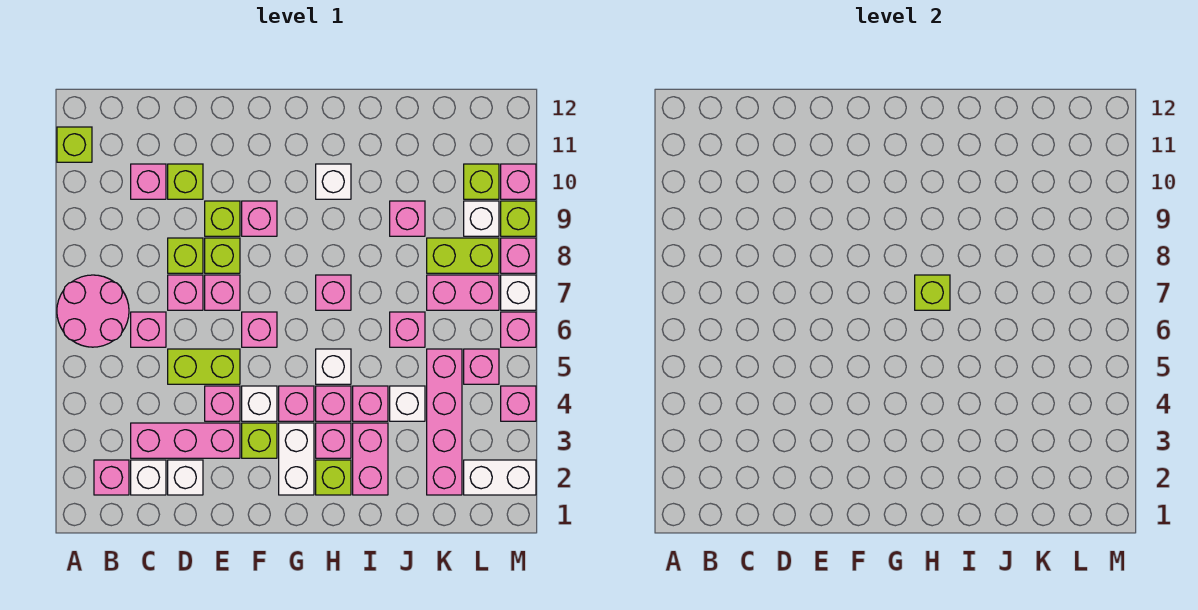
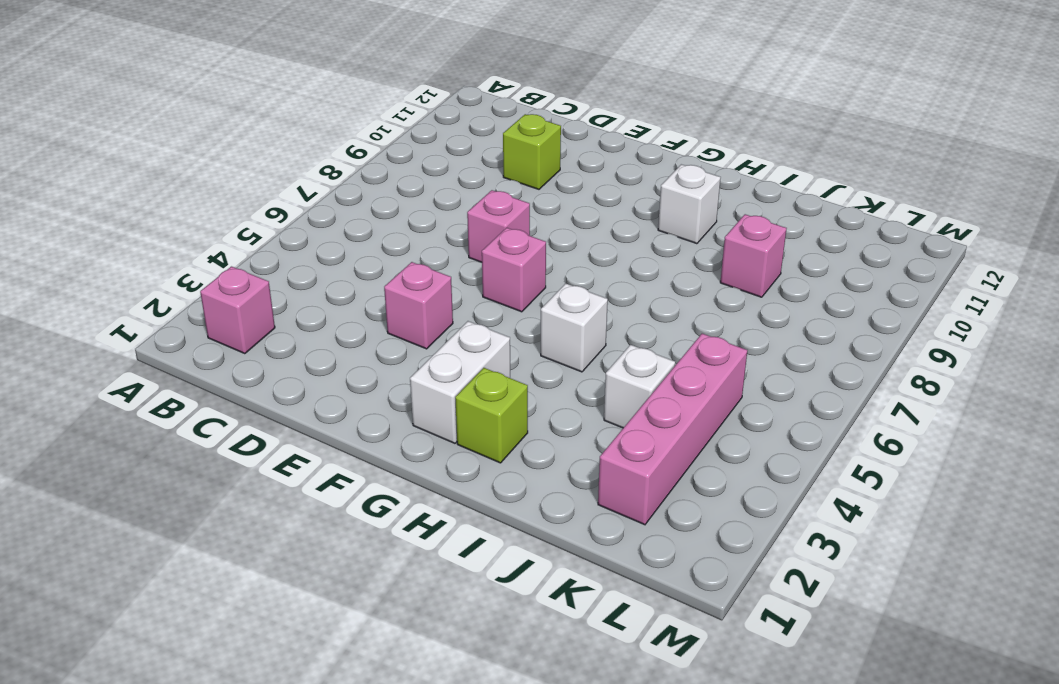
none -> pink round brick A6:B7 level 1
none -> lime brick A11 level 1
none -> white brick C2 level 1
none -> pink brick C3:E3 level 1

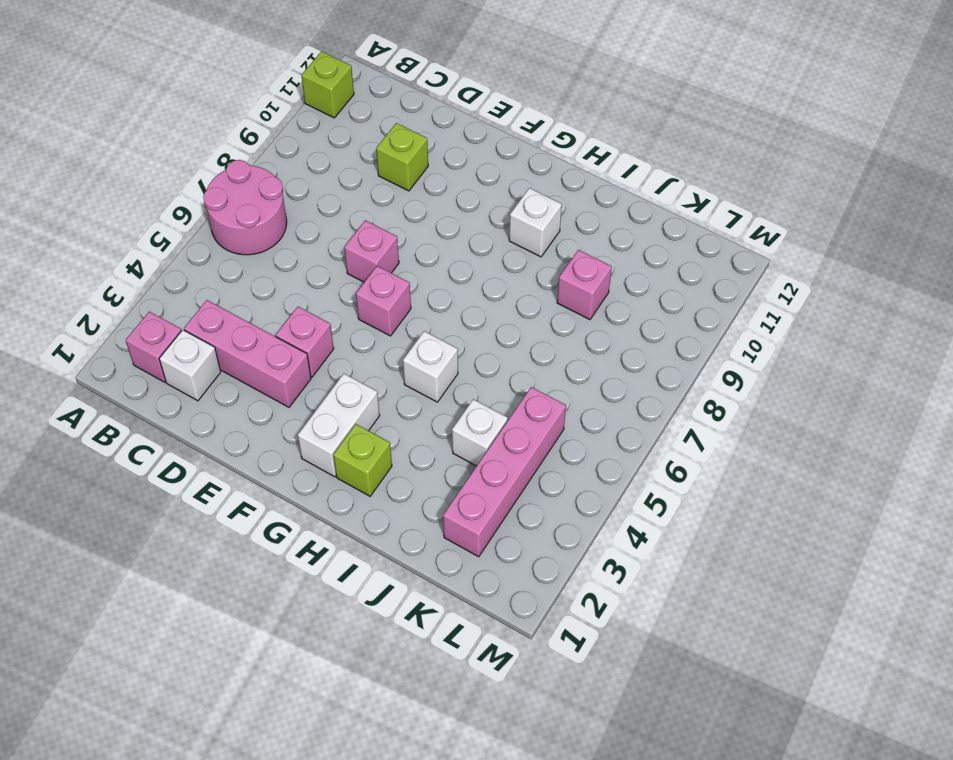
none -> pink brick C6 level 1
none -> pink brick C10 level 1
none -> white brick D2 level 1
none -> lime brick D5:E5 level 1

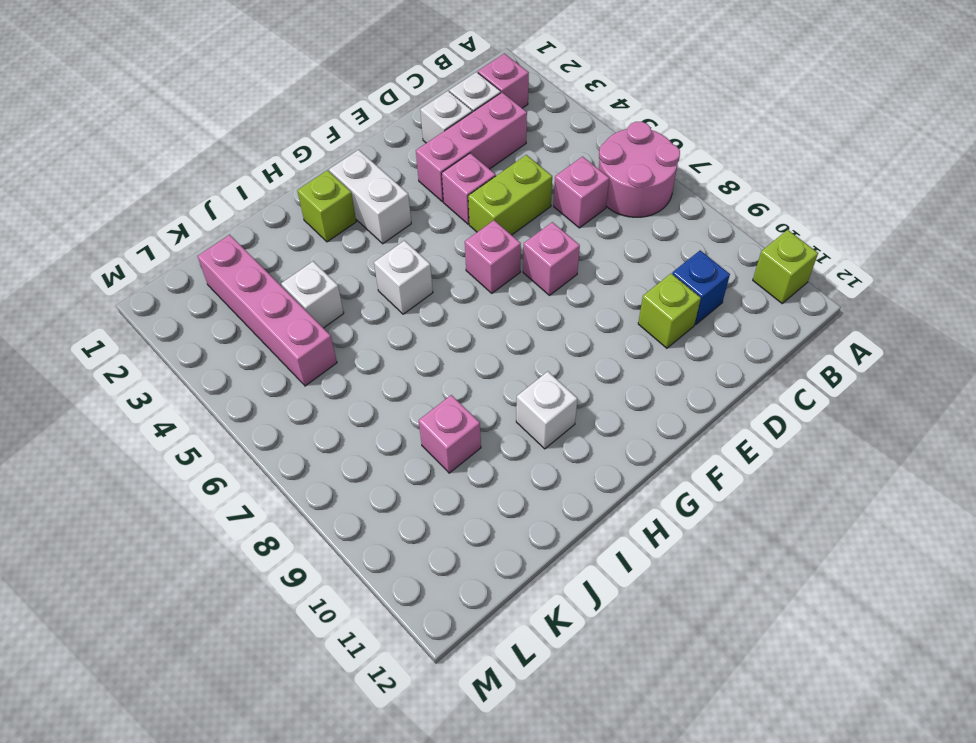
blue brick C10 level 1 -> pink brick C10 level 1
none -> pink brick D7 level 1
none -> lime brick D8 level 1
none -> lime brick E8 level 1
none -> lime brick E9 level 1

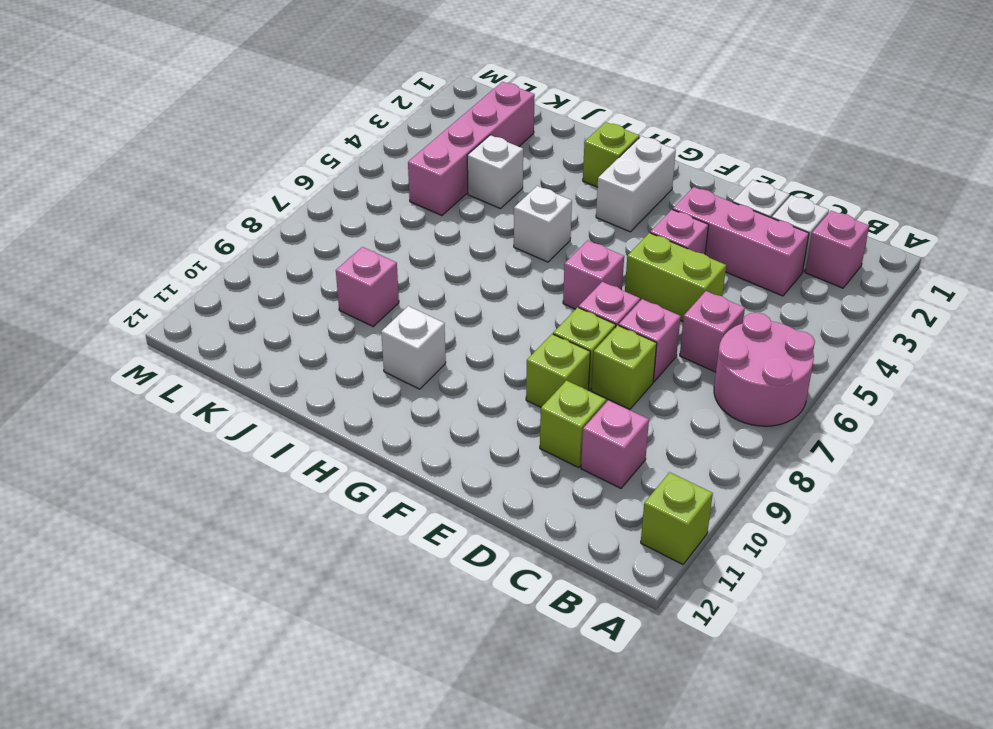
none -> lime brick F3 level 1
none -> white brick F4 level 1
none -> pink brick F9 level 1
none -> pink brick G4 level 1

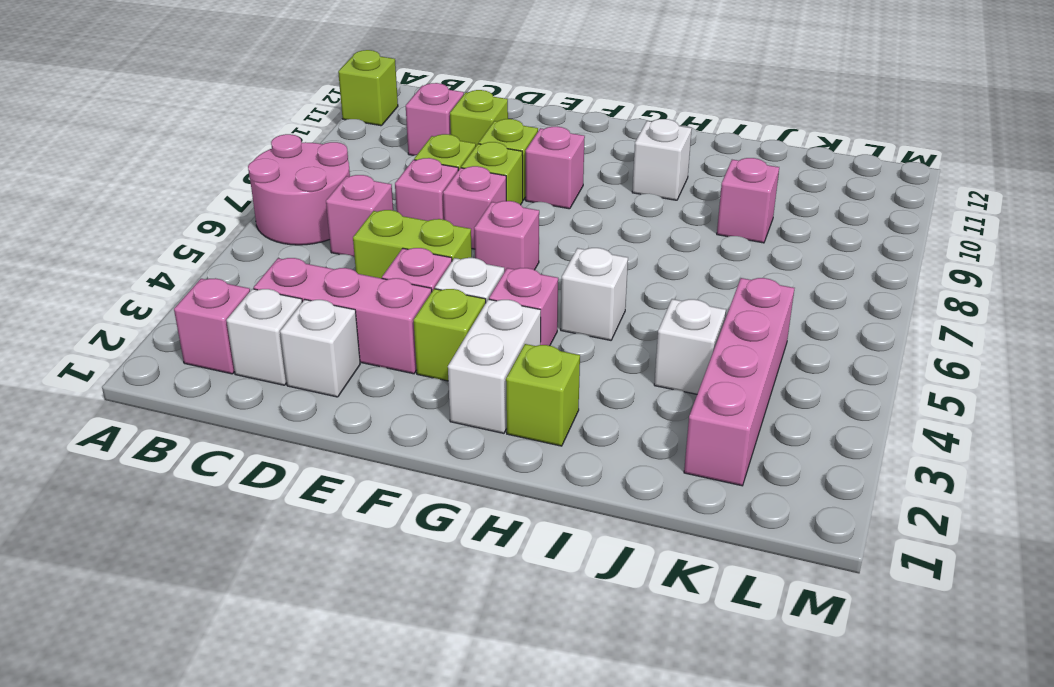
none -> pink brick H3 level 1
none -> pink brick H4 level 1
none -> pink brick H7 level 1
none -> pink brick I2:I3 level 1

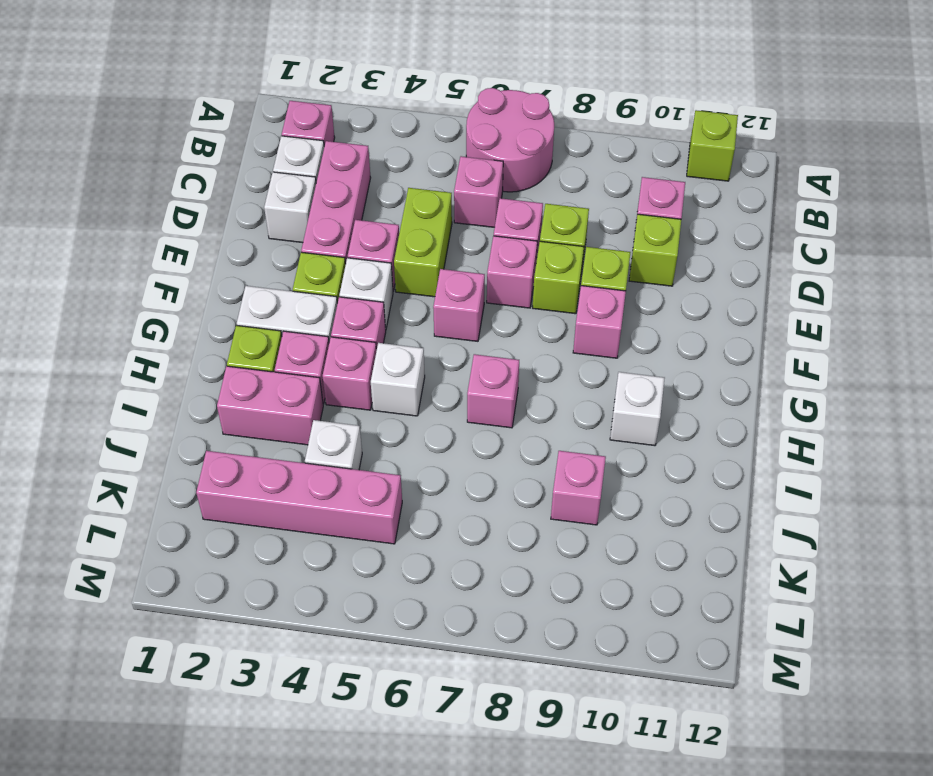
none -> pink brick I4 level 1
none -> pink brick J6 level 1
none -> pink brick K7:L7 level 1
none -> lime brick K8:L8 level 1

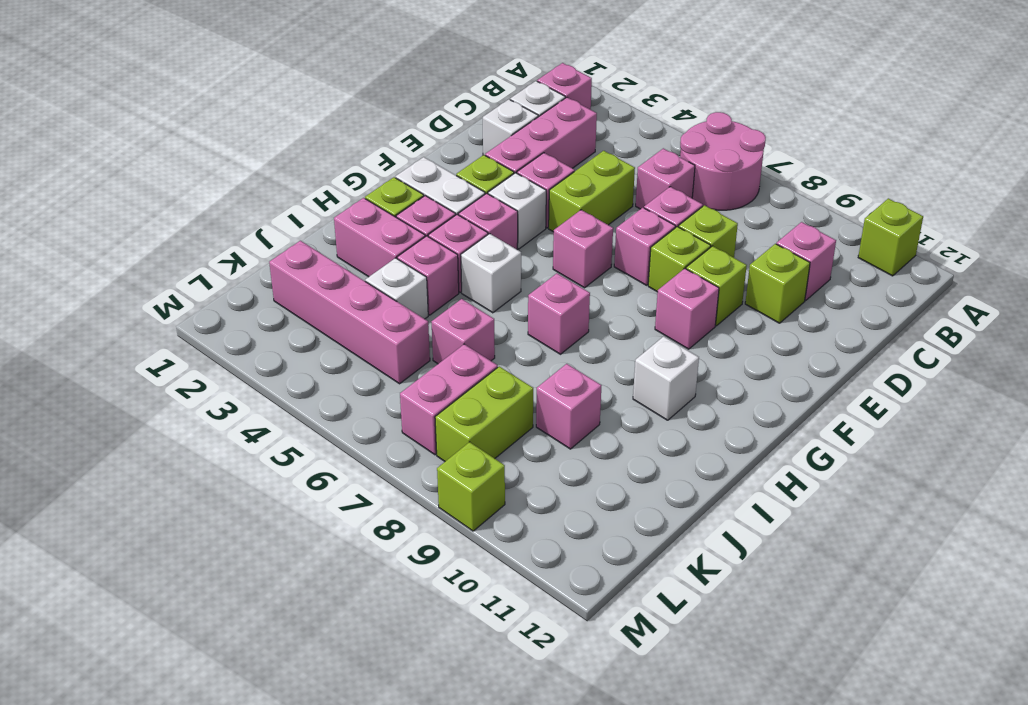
none -> white brick L2:M2 level 1
none -> pink brick L5 level 1
none -> white brick L9 level 1
none -> lime brick L10 level 1

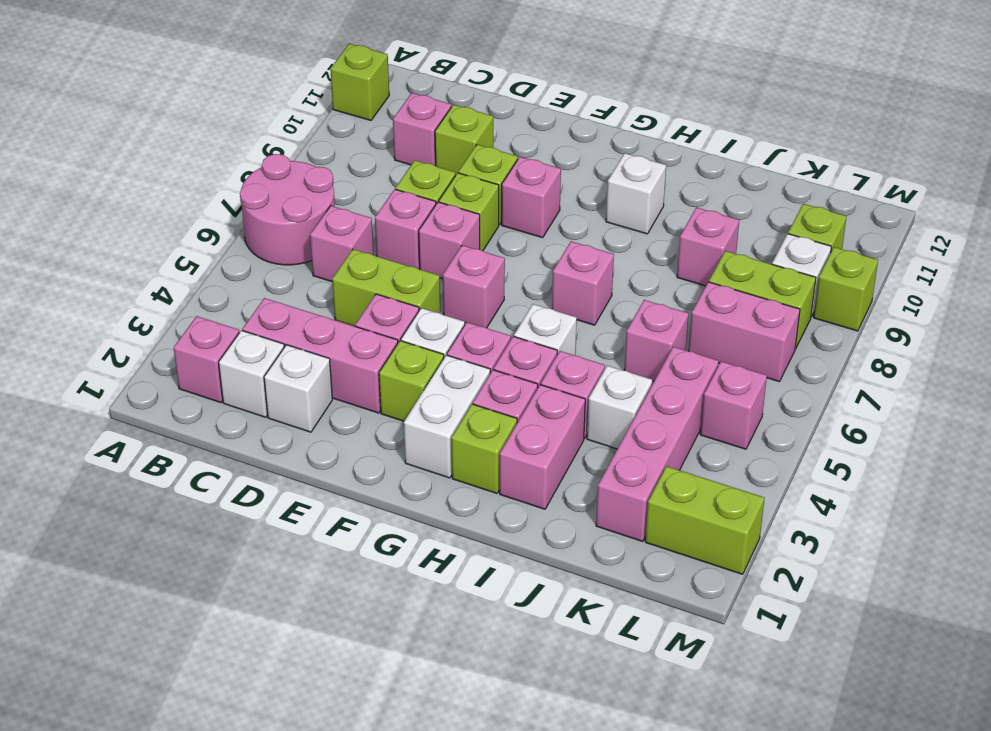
lime brick L2:M2 level 1 -> white brick L2:M2 level 1
none -> pink brick M4 level 1
none -> pink brick M6 level 1
none -> white brick M7 level 1
none -> pink brick M8 level 1

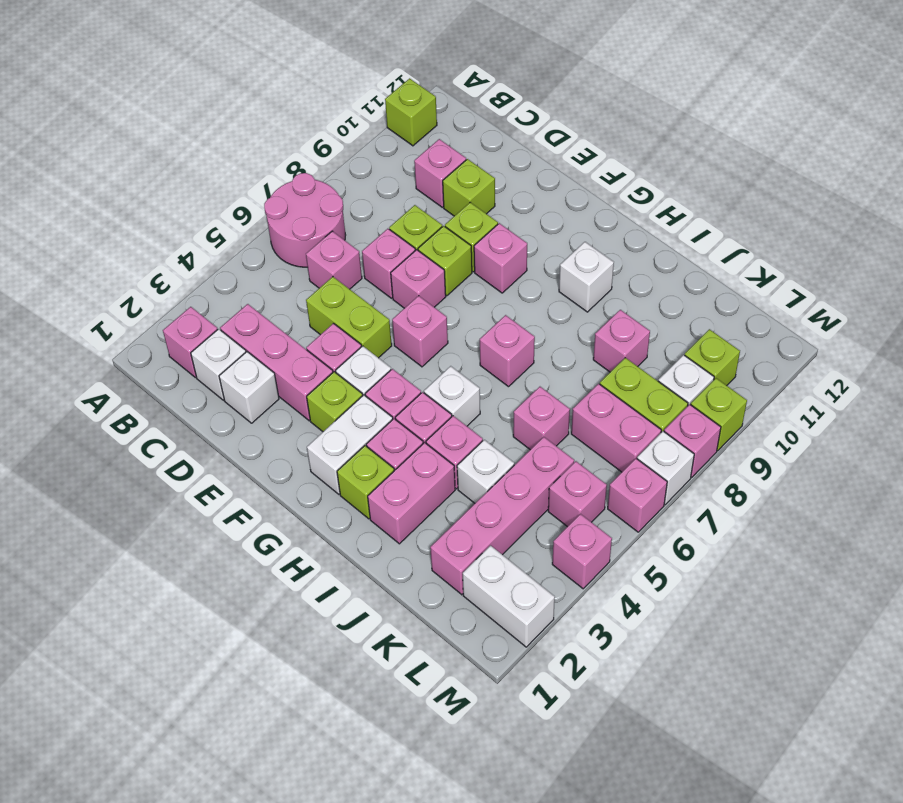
none -> pink brick M10 level 1
none -> lime brick H7 level 2

